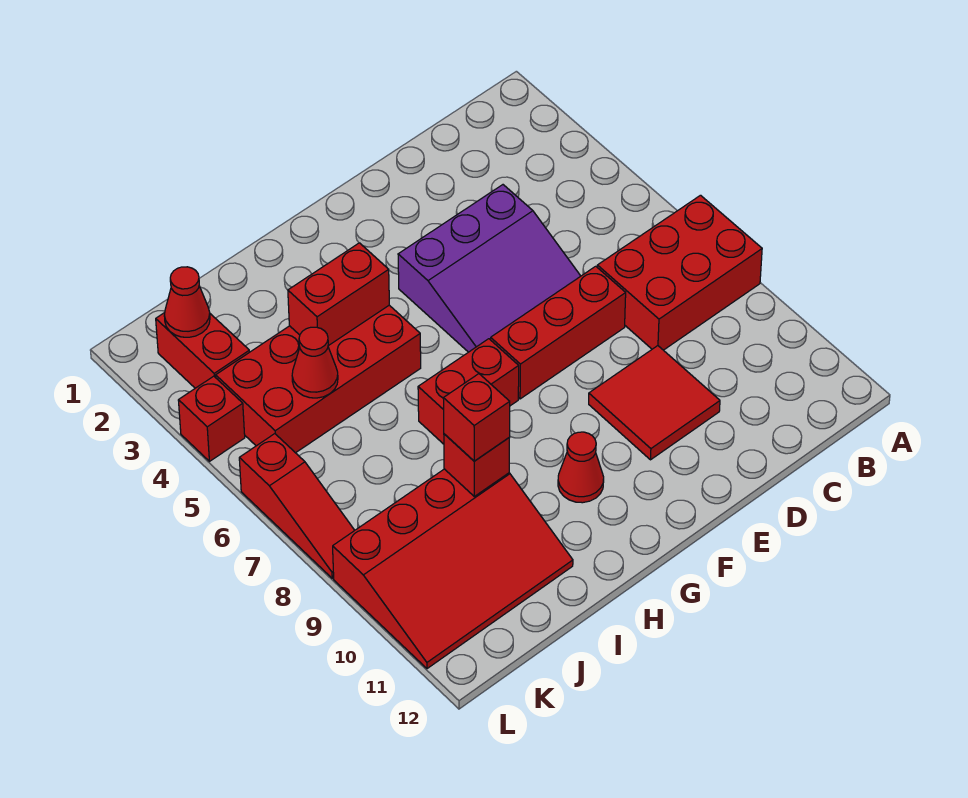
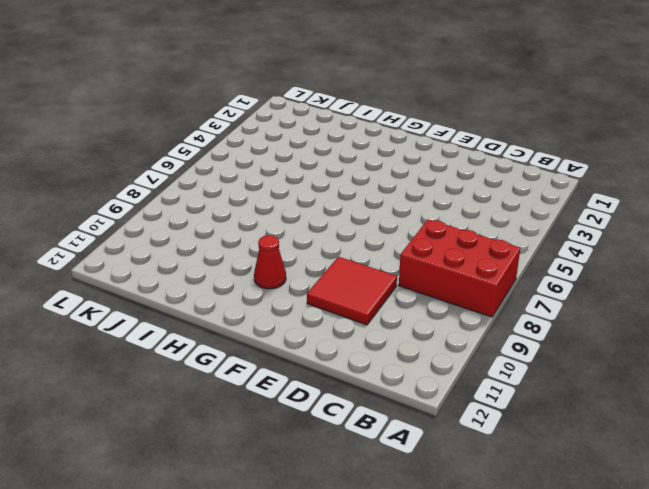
none -> purple slope D4:F6 level 1 top 4
none -> red brick D7:F7 level 1
none -> red brick G7:H7 level 1

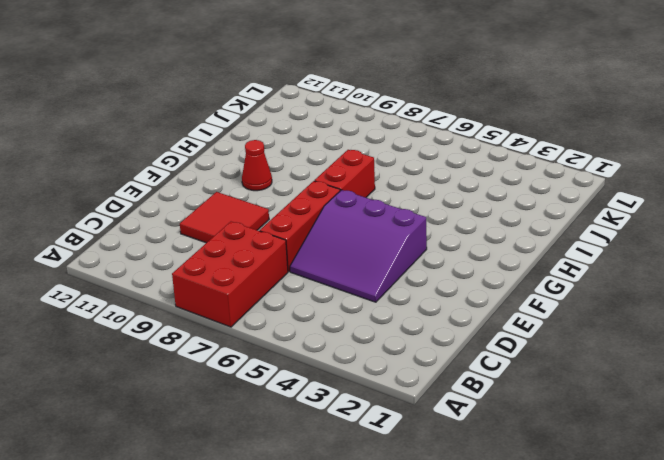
purple slope D4:F6 level 1 top F -> purple slope D4:F6 level 1 top 4
none -> red brick H4:K5 level 1
none -> red slope I9:L11 level 1 top 9
none -> red brick K2:K3 level 1

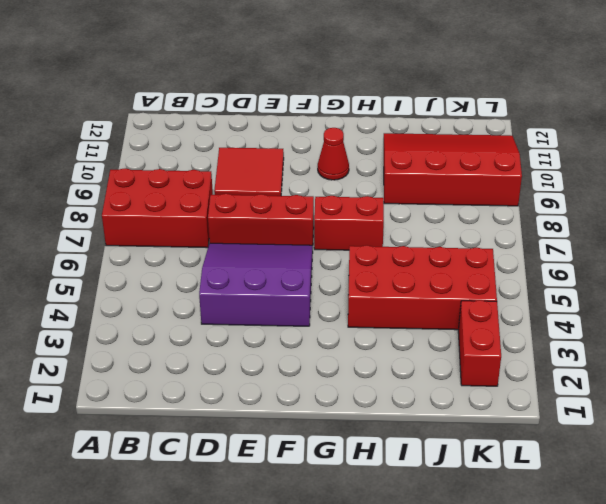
none -> red brick L4 level 1
none -> red slope L6:L8 level 1 top 6
none -> red brick H4:I4 level 2

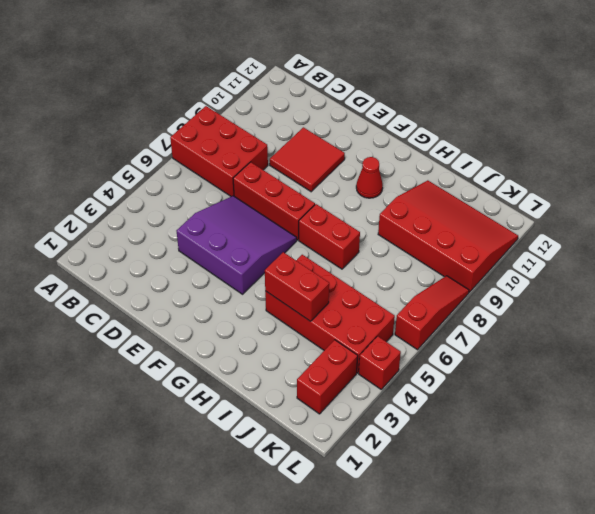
none -> red brick I9 level 2
none -> red cone J5 level 2
none -> red cone K2 level 2

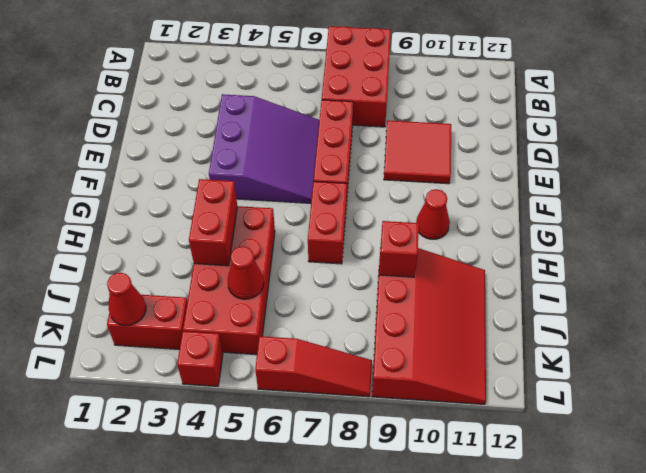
none -> red brick I9 level 3

